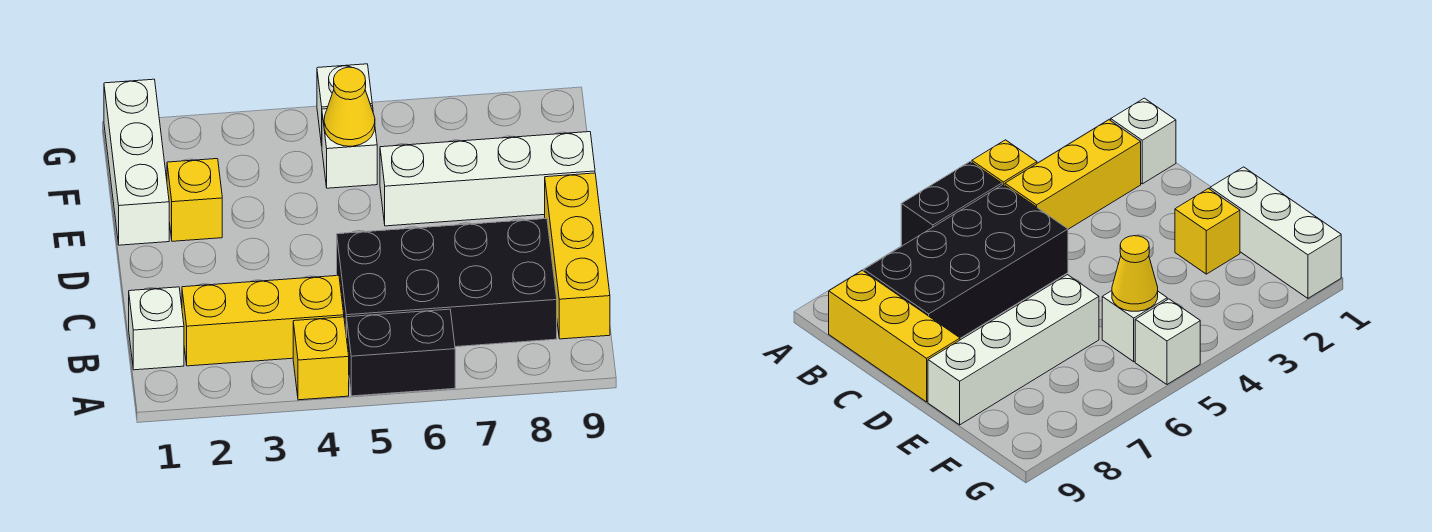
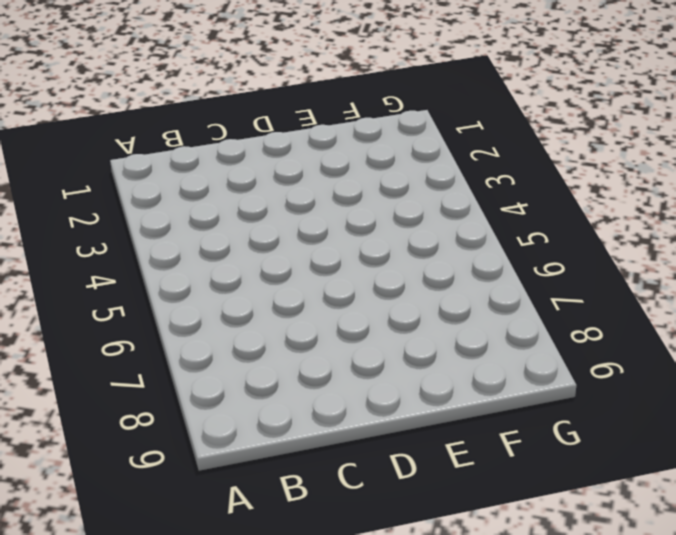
none -> yellow brick A4 level 1
none -> black brick A5:A6 level 1
none -> white brick B1 level 1

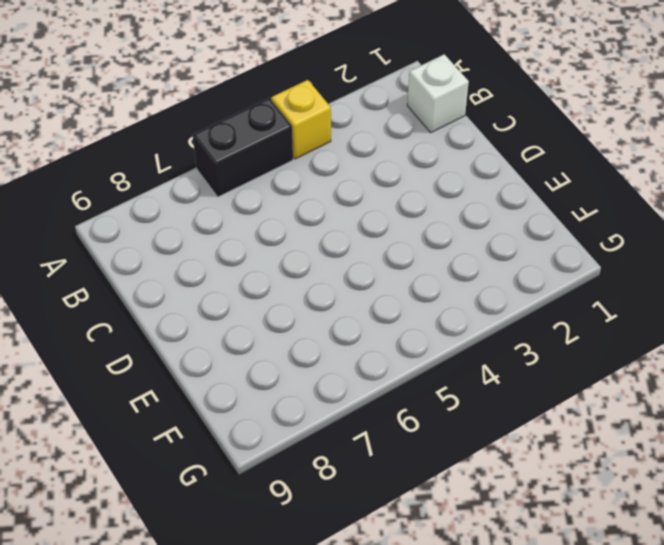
none -> yellow brick B2:B4 level 1
none -> black brick B5:C8 level 1
none -> yellow brick B9:D9 level 1

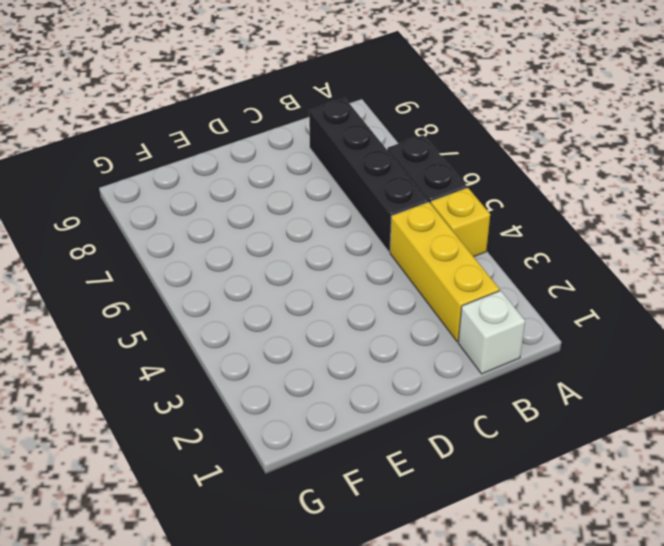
black brick B5:B8 level 1 -> black brick B5:C8 level 1
none -> yellow brick B9:D9 level 1
none -> white brick E1:G1 level 1
none -> yellow brick E2 level 1

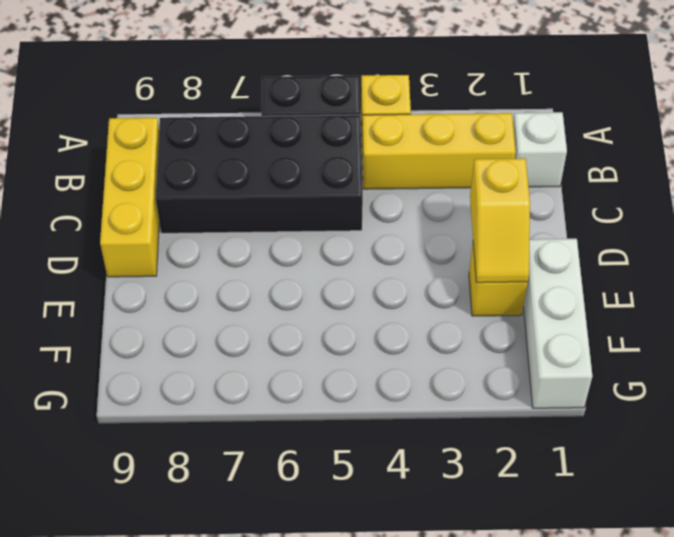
yellow slope D2:E2 level 2 top D -> none
none -> white brick E6:E9 level 1
none -> white brick F5 level 1
none -> white brick G5 level 1

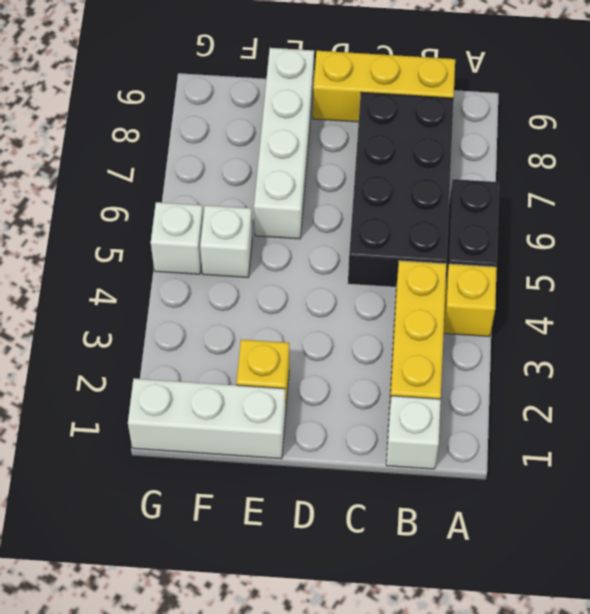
none -> yellow cone F5 level 2

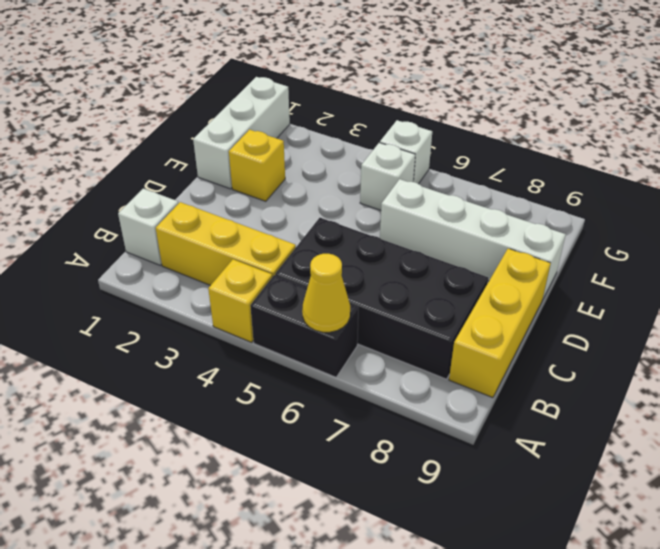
yellow cone A6 level 2 -> yellow cone F5 level 2

